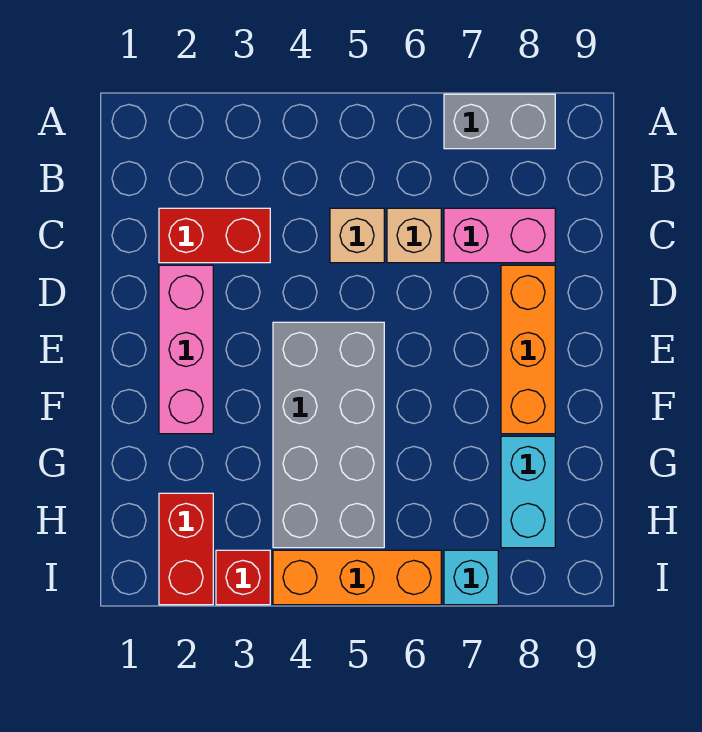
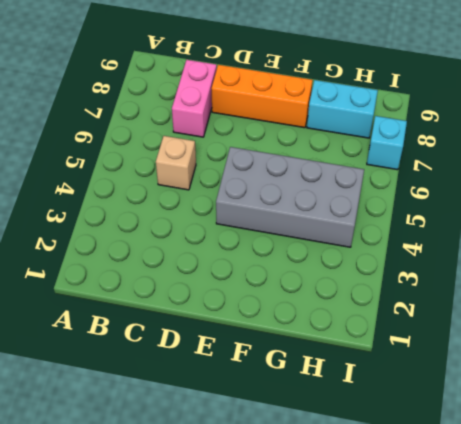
none -> grey brick A7:A8 level 1
none -> red brick C2:C3 level 1
none -> tan brick C6 level 1

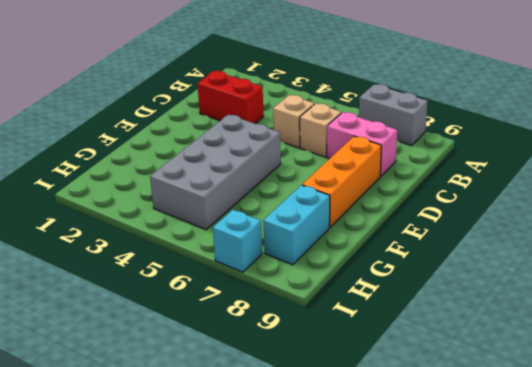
none -> pink brick D2:F2 level 1
none -> red brick H2:I2 level 1
none -> red brick I3 level 1

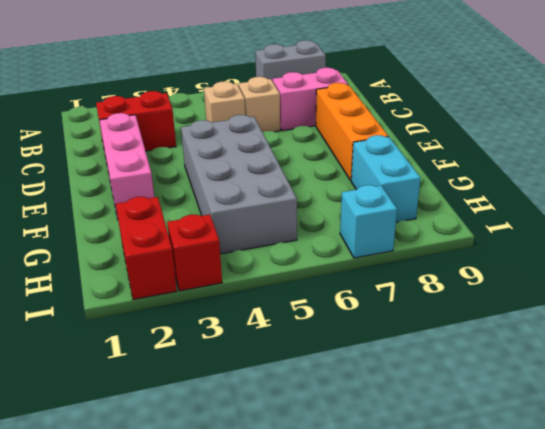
none -> orange brick I4:I6 level 1

